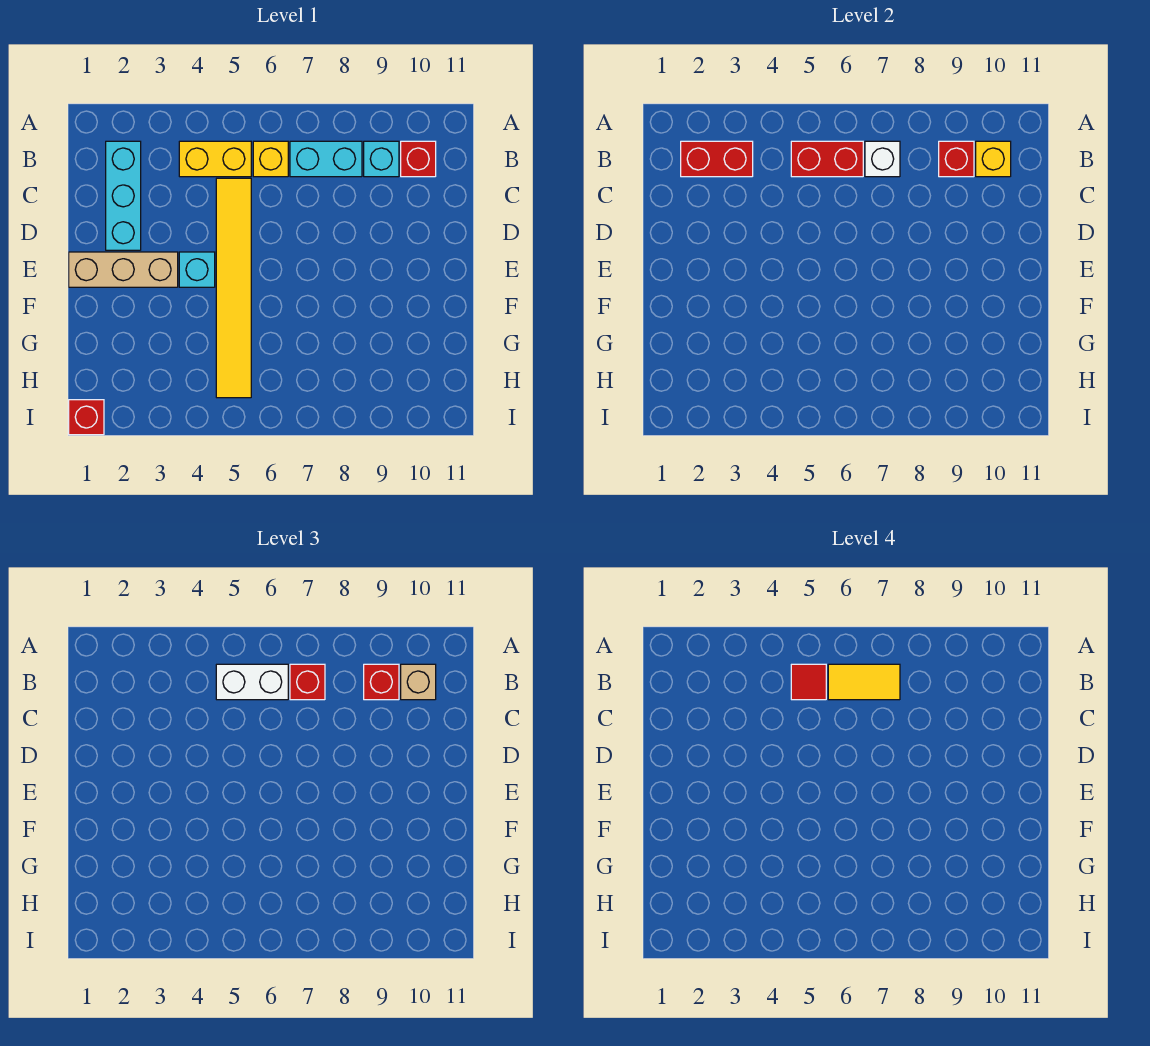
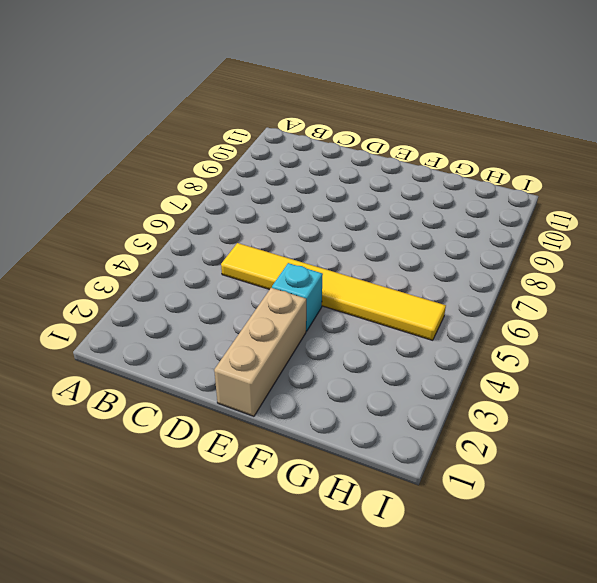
none -> cyan brick B2:D2 level 1
none -> yellow brick B4:B5 level 1
none -> yellow brick B6 level 1

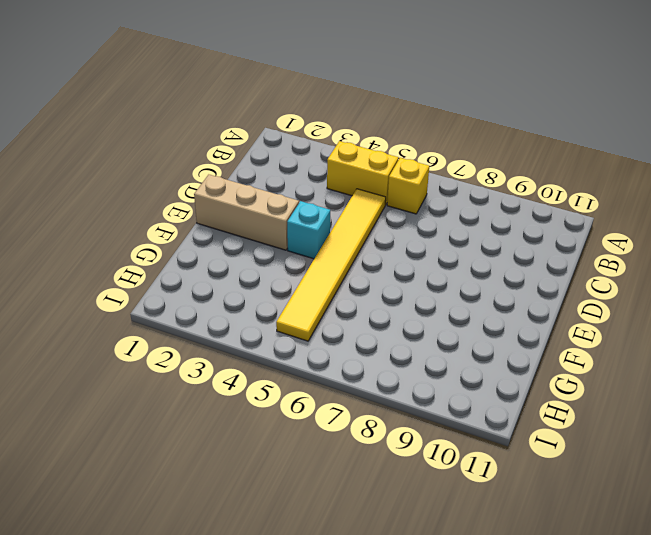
none -> cyan brick B2:D2 level 1
none -> cyan brick B7:B8 level 1
none -> cyan brick B9 level 1

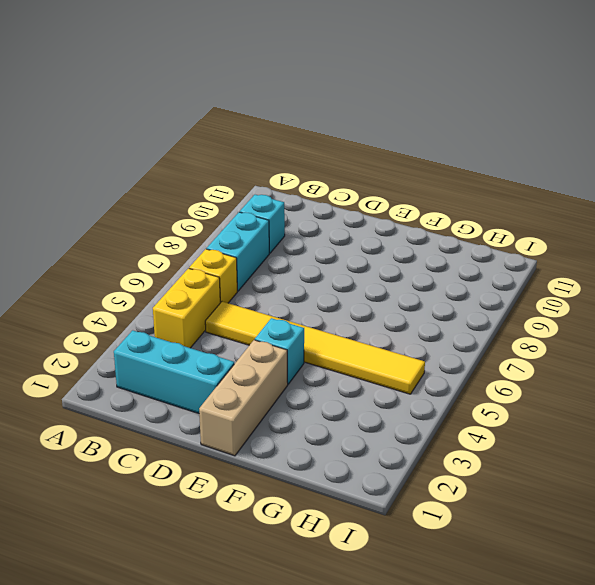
none -> red brick B10 level 1
none -> red brick I1 level 1
none -> red brick B2:B3 level 2

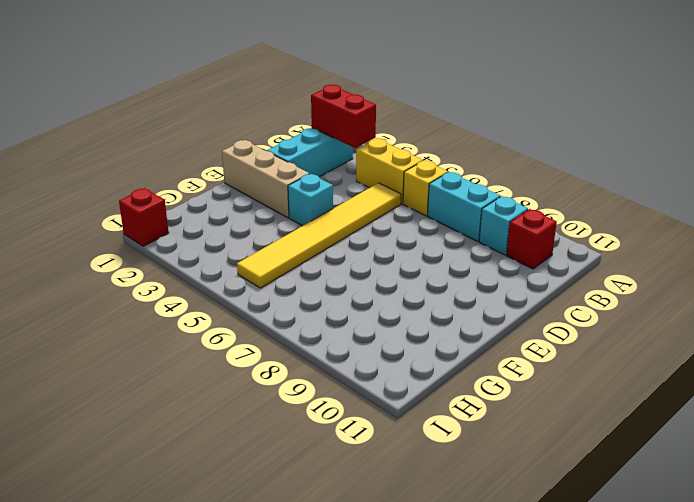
none -> red brick B5:B6 level 2
none -> white brick B7 level 2
none -> red brick B9 level 2

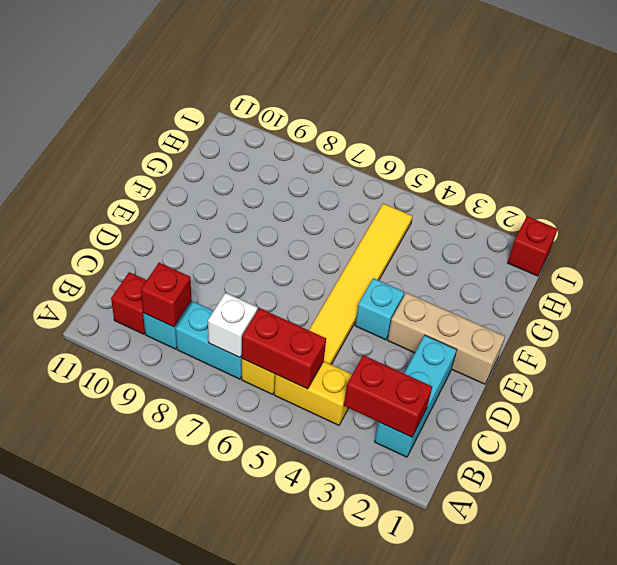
none -> yellow brick B10 level 2
none -> white brick B5:B6 level 3
none -> red brick B7 level 3

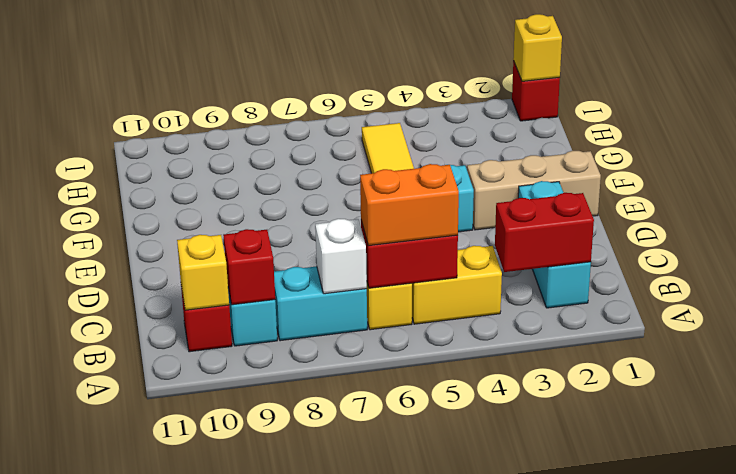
orange brick B5:B6 level 3 -> white brick B5:B6 level 3
yellow brick I1 level 2 -> none
none -> red brick B7 level 3
none -> red brick B9 level 3
none -> tan brick B10 level 3

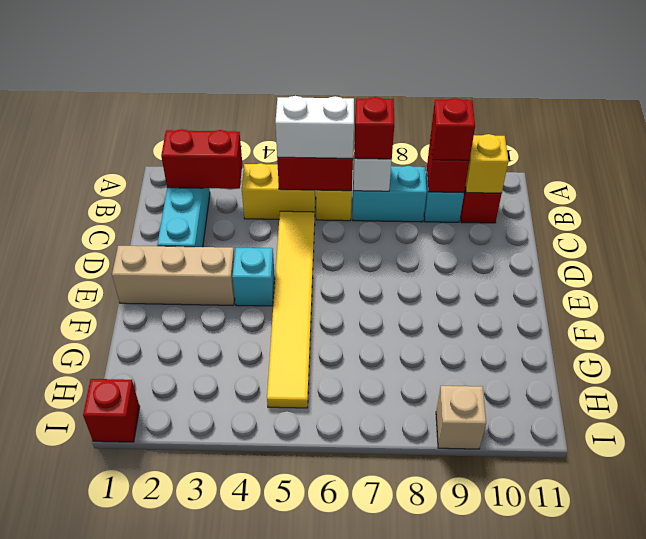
tan brick I9 level 1 -> tan brick B10 level 3
none -> red tile B5 level 4
none -> yellow tile B6:B7 level 4

